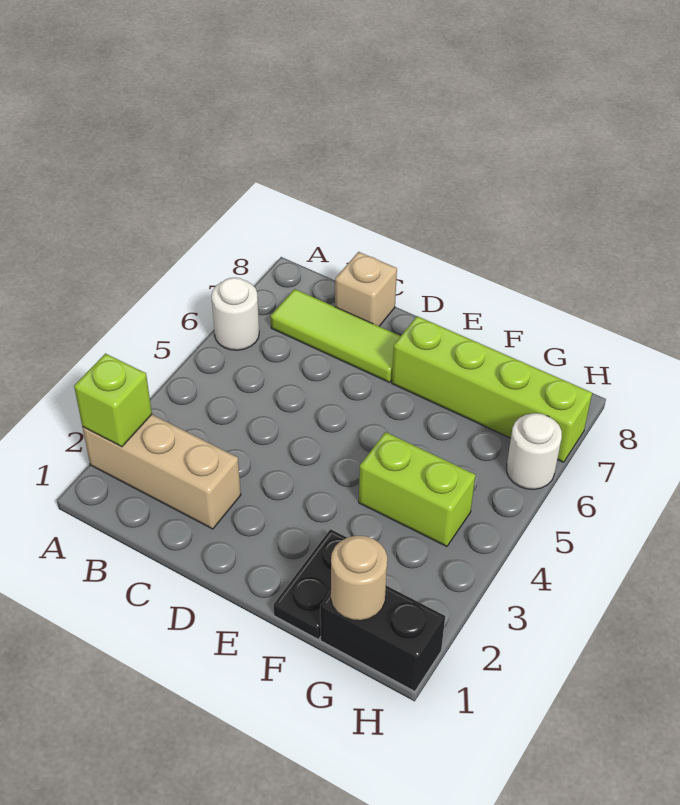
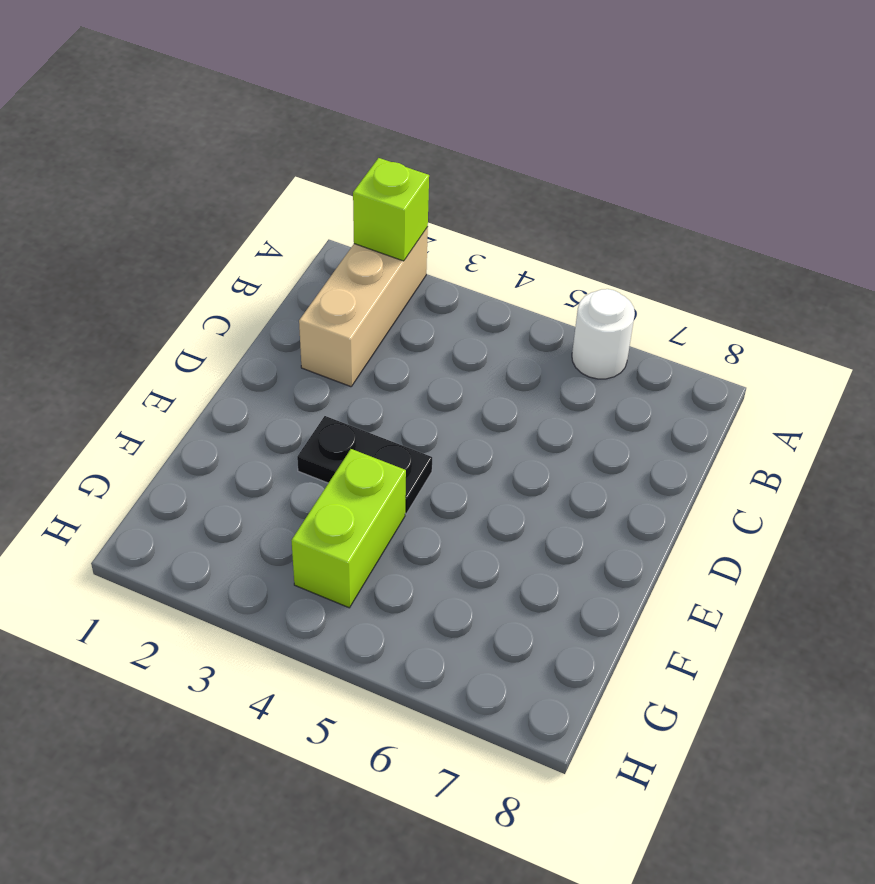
black plate E3:E4 level 1 -> black plate F1:F2 level 1
none -> lime tile B7:D7 level 1
none -> tan brick C8 level 1

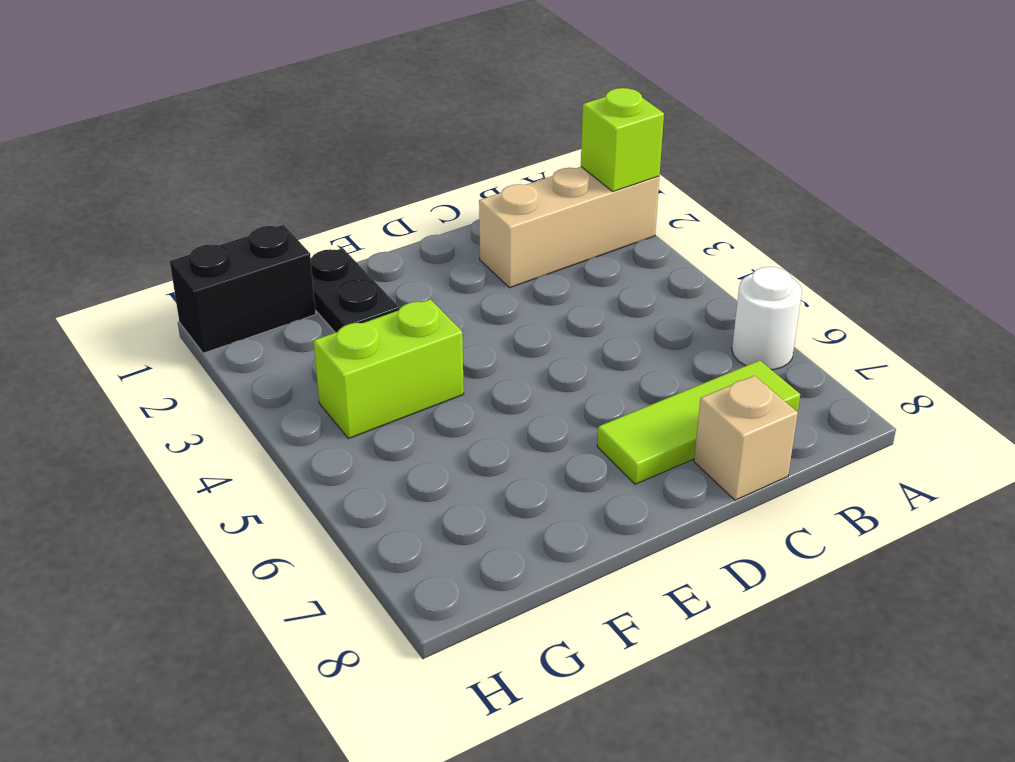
none -> lime brick E7:H7 level 1
none -> white round brick H6 level 1

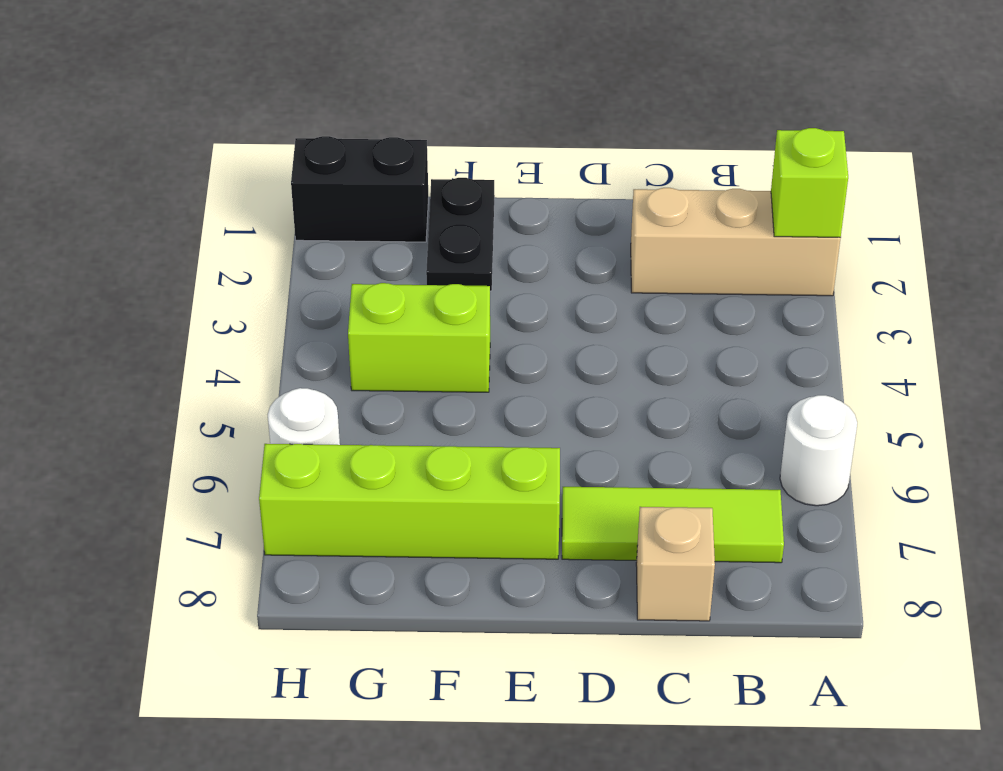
none -> tan round brick G1 level 2

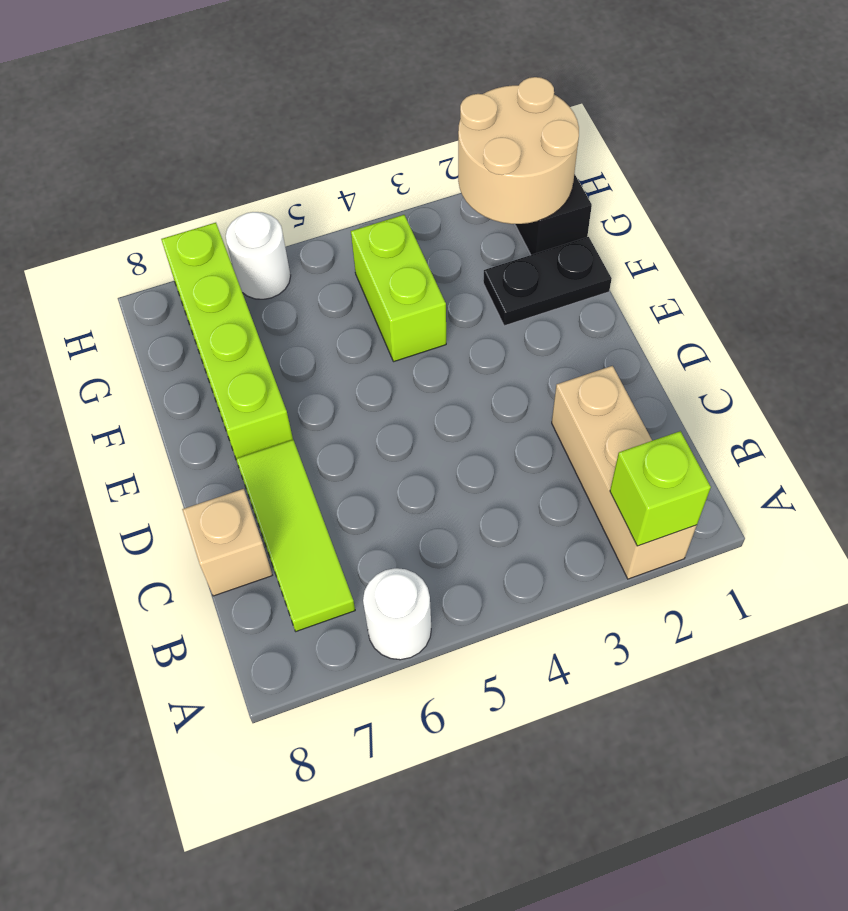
tan round brick G1:H2 level 2 -> tan round brick G1 level 2

